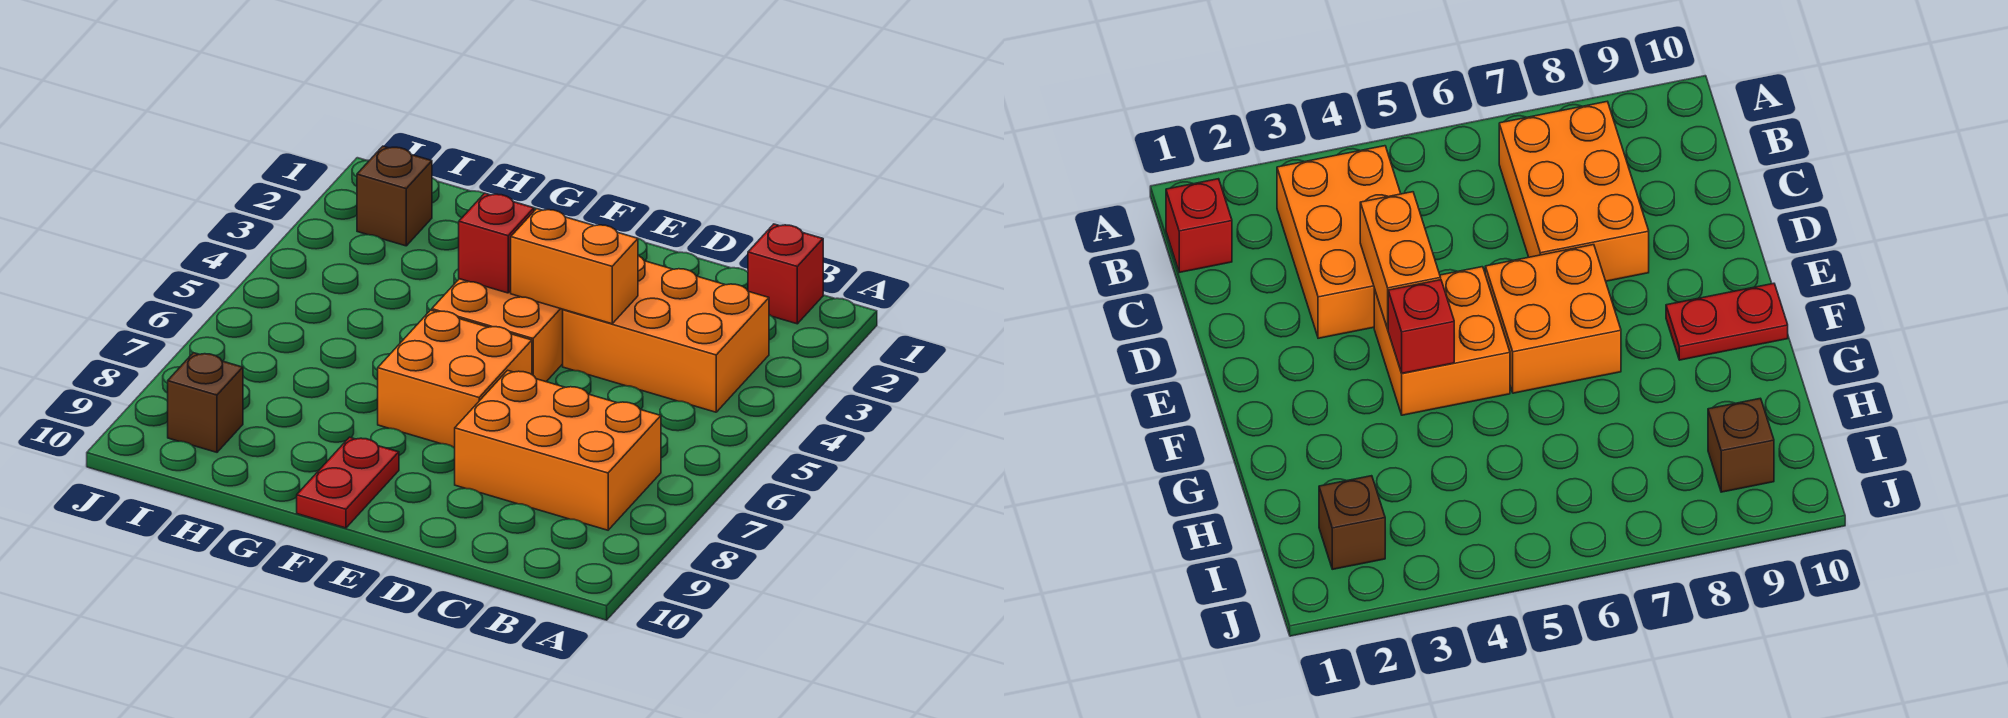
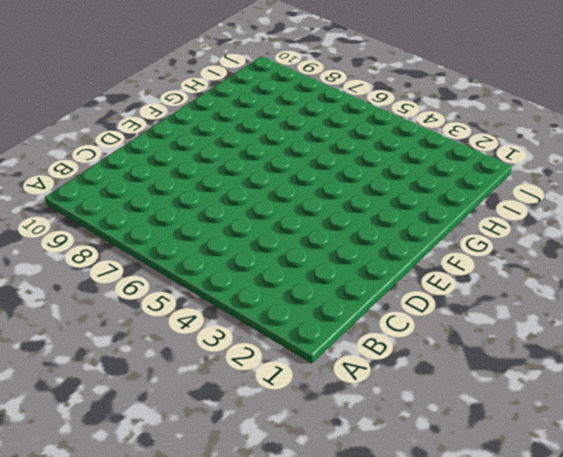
none -> red brick B1 level 1
none -> orange brick B3:D4 level 1

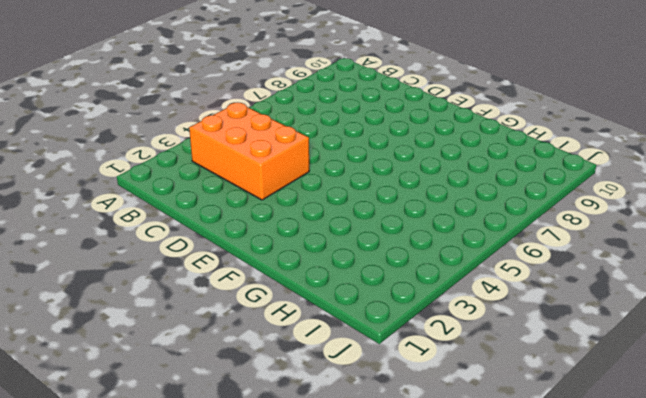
none -> red brick B1 level 1
none -> orange brick B7:D8 level 1

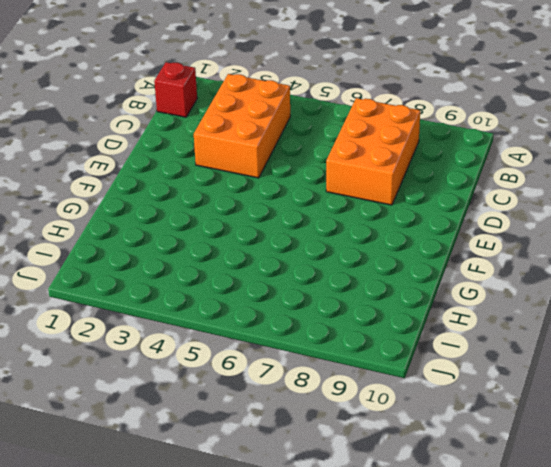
none -> orange brick E4:F5 level 1
none -> orange brick E6:F7 level 1

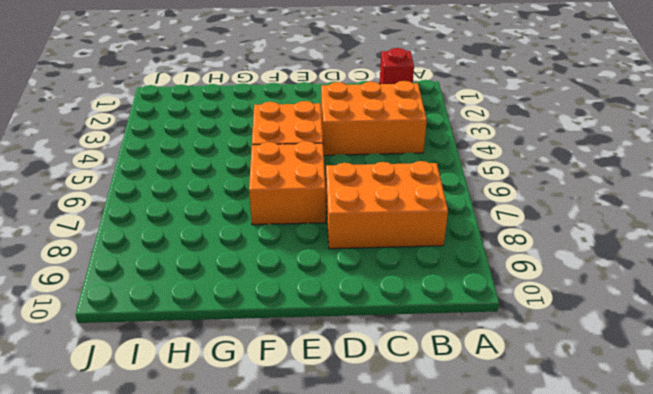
none -> red plate F9:F10 level 1
none -> brown brick I2 level 1

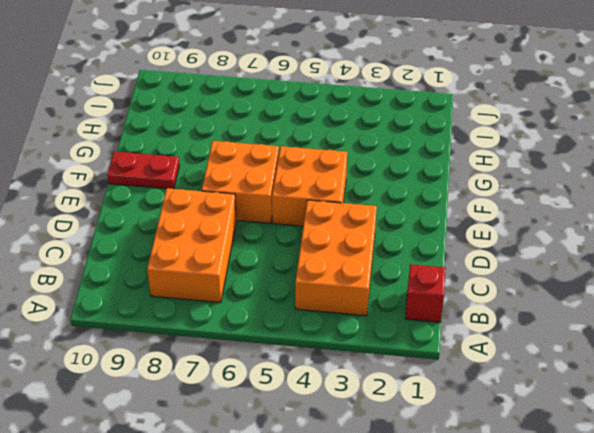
none -> brown brick I2 level 1
none -> brown brick I9 level 1

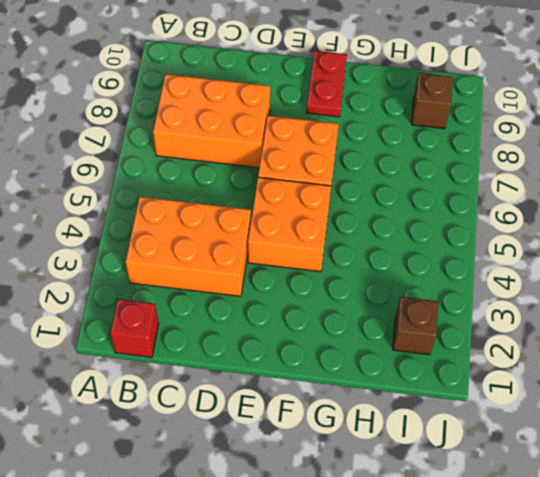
none -> orange brick D4:E4 level 2
none -> red brick F4 level 2

